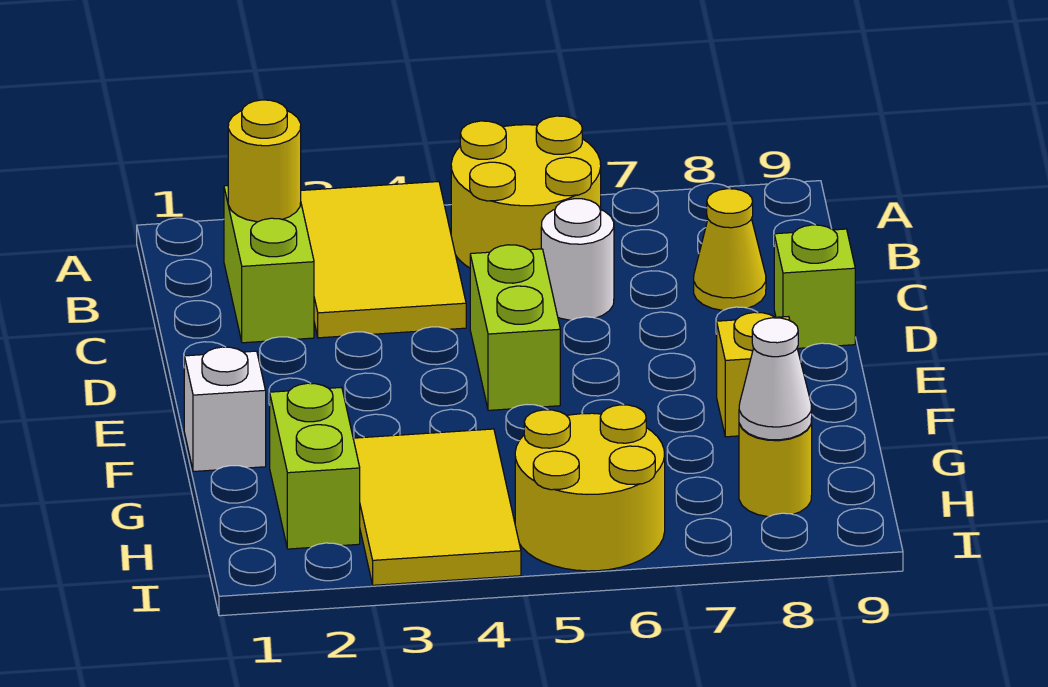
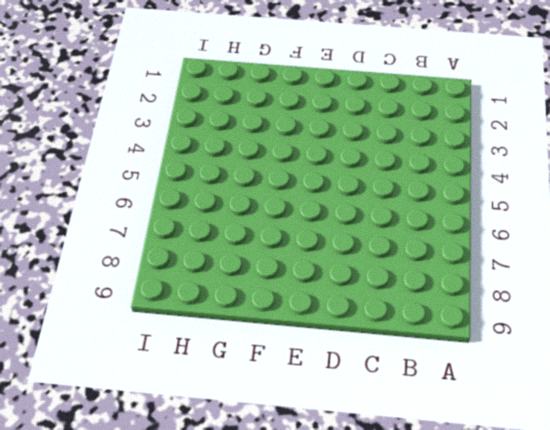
none -> yellow tile A3:C4 level 1
none -> yellow round brick A5:B6 level 1
none -> lime brick B2:C2 level 1

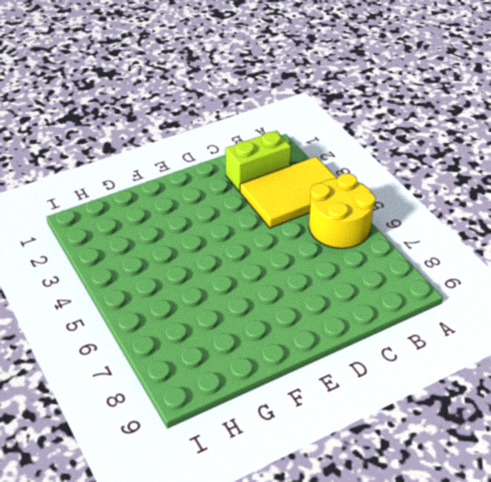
none -> white round brick C6 level 1
none -> yellow cone C8 level 1
none -> lime brick D5:E5 level 1

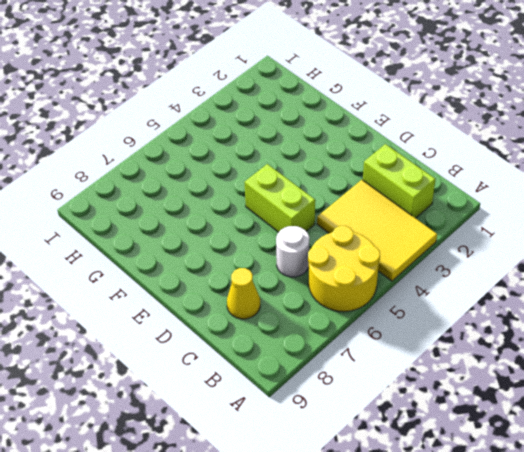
none -> lime brick D9 level 1
none -> white brick F1 level 1
none -> yellow brick F8 level 1

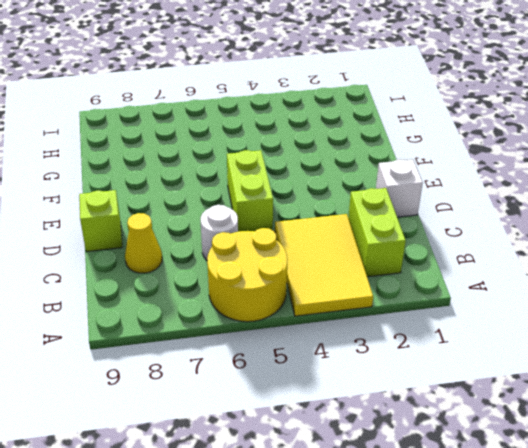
white brick D1 level 1 -> white brick F1 level 1
none -> yellow brick F8 level 1
none -> lime brick G2:H2 level 1
none -> yellow tile G3:I4 level 1

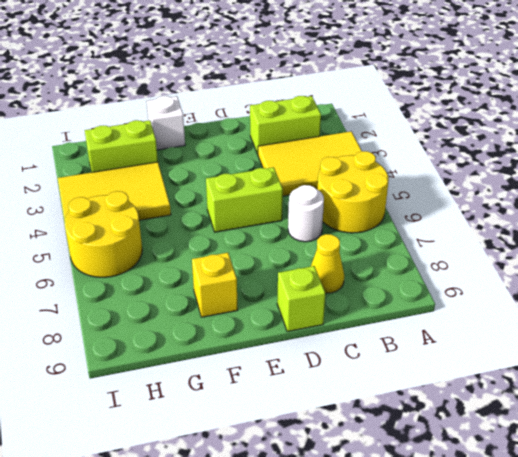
none -> yellow round brick H8 level 1
none -> yellow round brick B2 level 2
none -> white cone H8 level 2

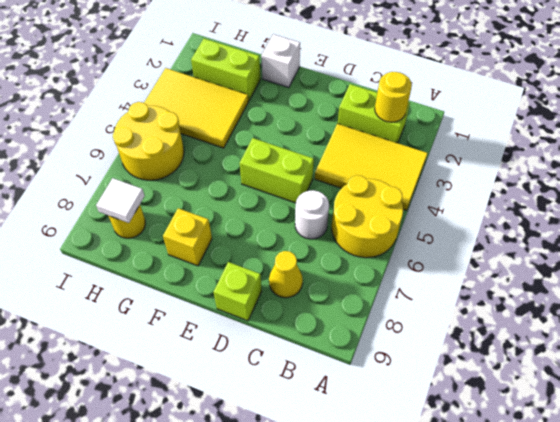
white tile H8 level 2 -> white cone H8 level 2

